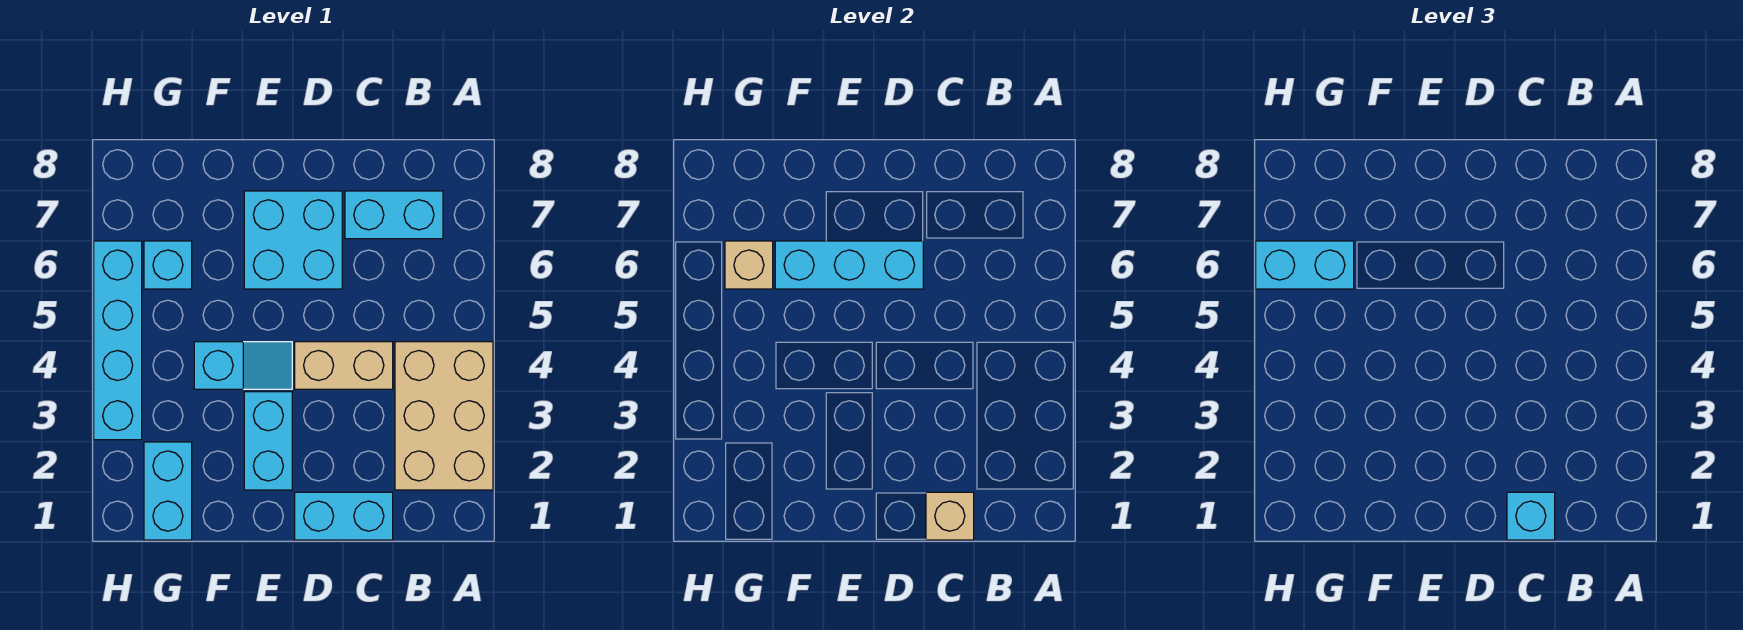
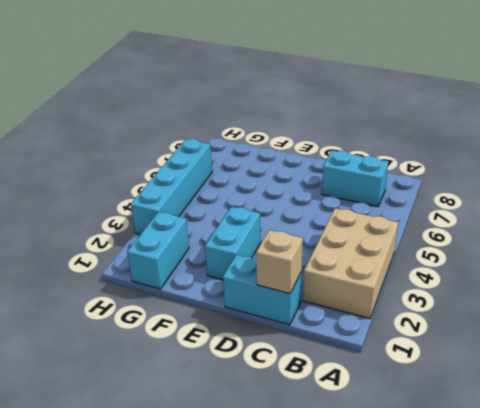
none -> tan brick C4:D4 level 1
none -> cyan brick D6:E7 level 1
none -> cyan slope E4:F4 level 1 top F

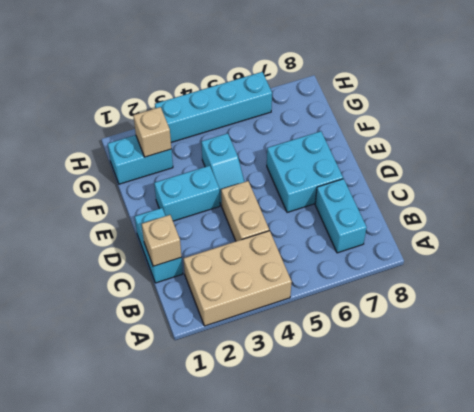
tan brick G2 level 2 -> tan brick G6 level 2
none -> cyan brick G6 level 1
none -> cyan brick D6:F6 level 2
none -> cyan brick C1 level 3

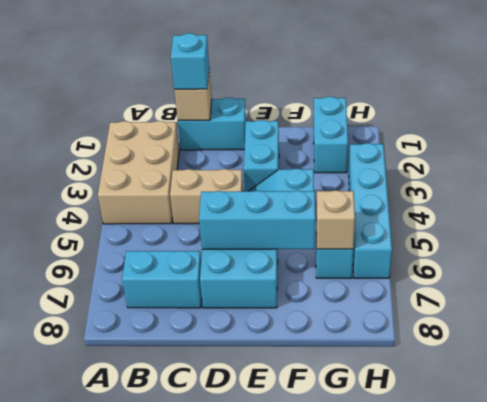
none -> cyan brick G6:H6 level 3

